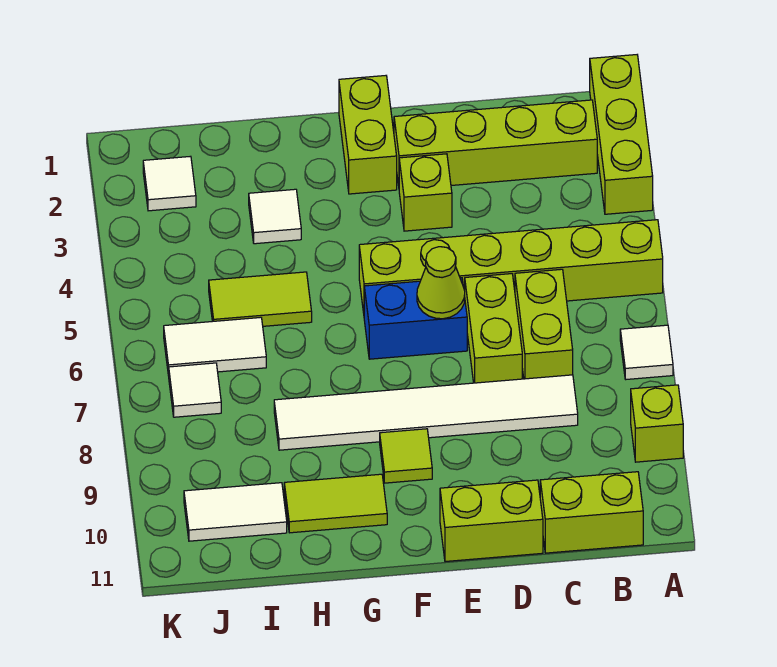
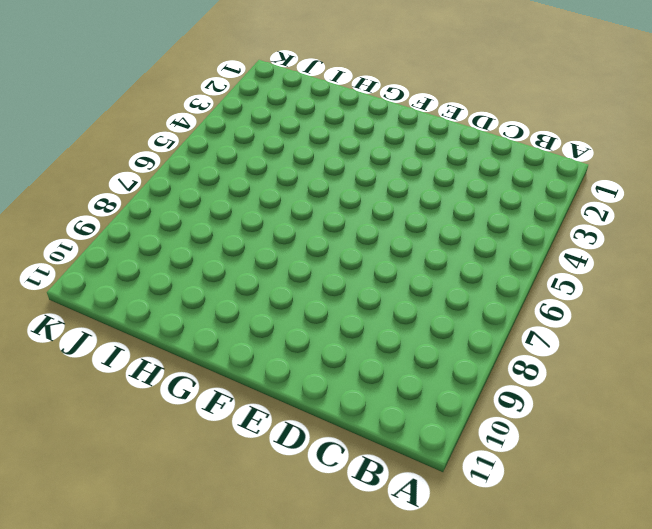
none -> lime brick A1:A3 level 1
none -> lime brick A5:F5 level 1
none -> white tile A7 level 1

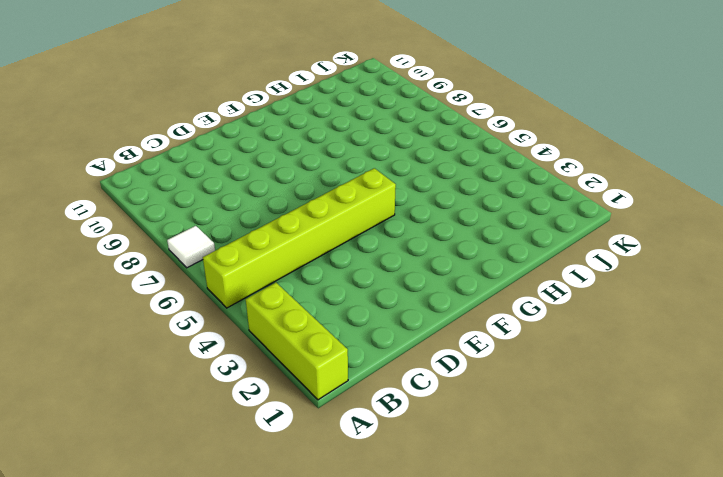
none -> lime brick A9 level 1
none -> lime brick B2:E2 level 1
none -> lime brick B11:C11 level 1

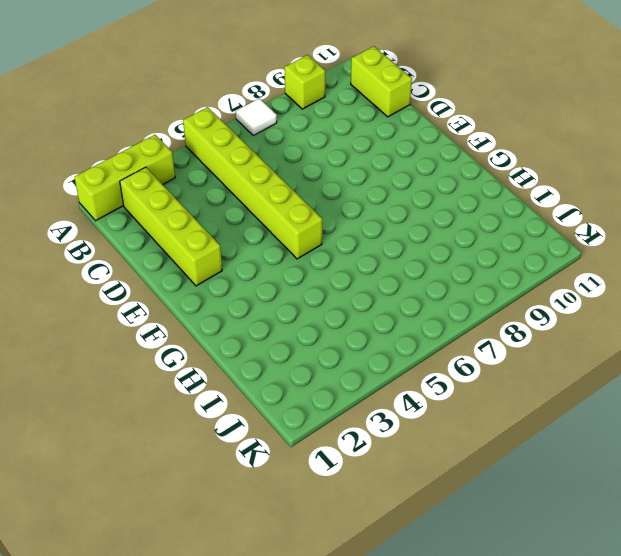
none -> lime brick C6:C7 level 1
none -> white tile C8:H8 level 1
none -> lime brick D6:D7 level 1

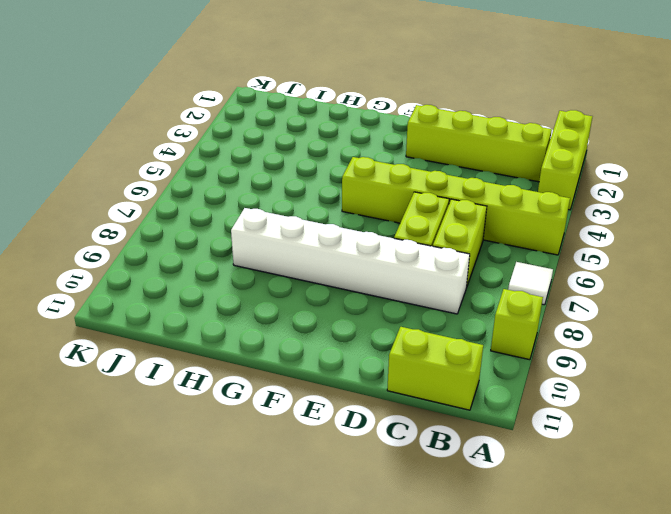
white brick C8:H8 level 1 -> white tile C8:H8 level 1
none -> lime brick D11:E11 level 1
none -> lime brick E3 level 1
none -> blue brick E6:F6 level 1

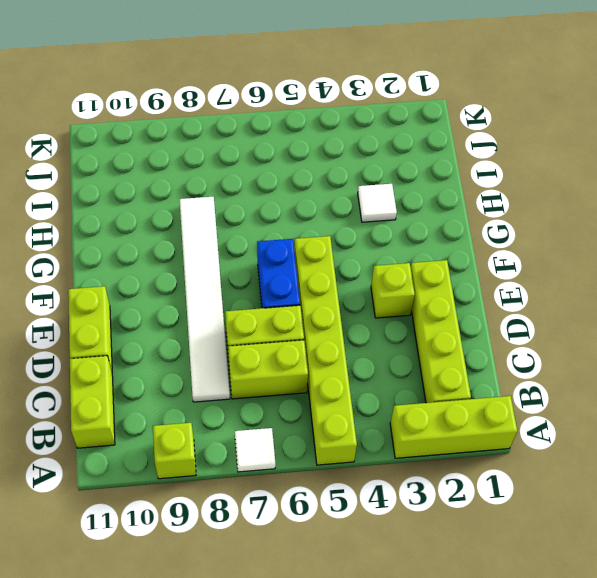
none -> lime brick F1:F2 level 1
none -> lime tile F9 level 1
none -> lime tile G10:H10 level 1

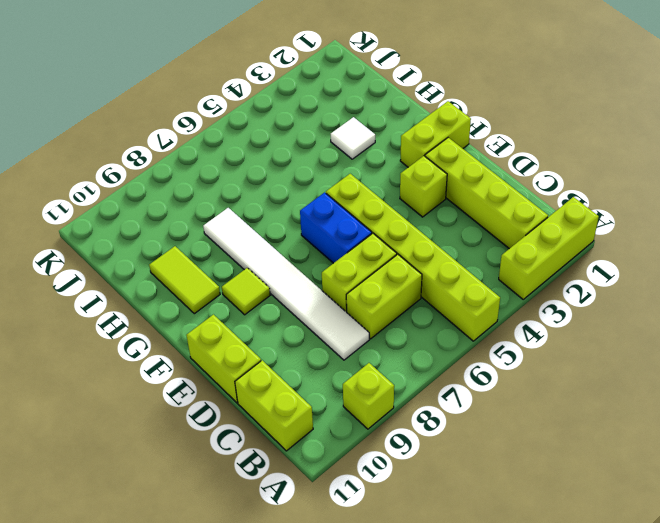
none -> white tile A7 level 1
none -> lime tile H5:I5 level 1
none -> white tile I6:J6 level 1

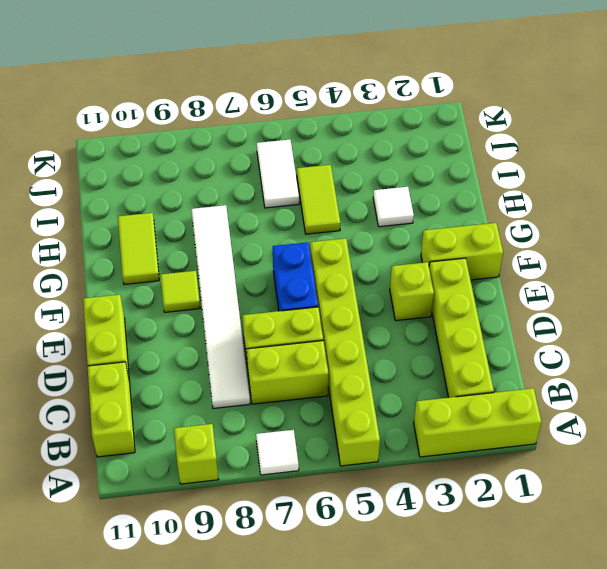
none -> white tile I10:J10 level 1
none -> white tile J2 level 1
none -> white tile J7 level 1

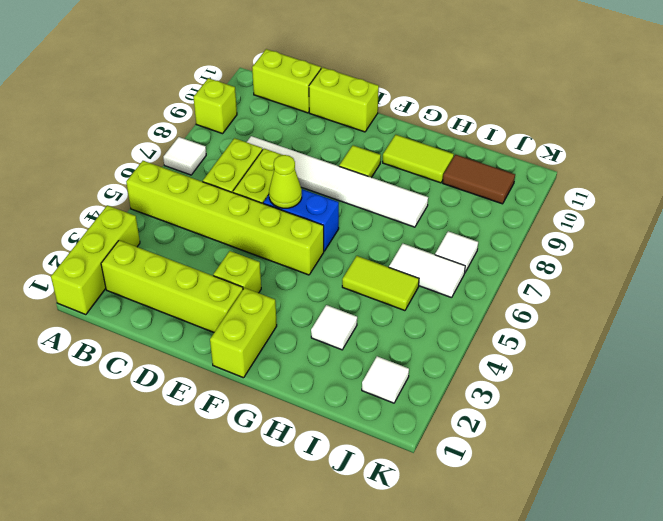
brown tile I10:J10 level 1 -> white tile I10:J10 level 1

